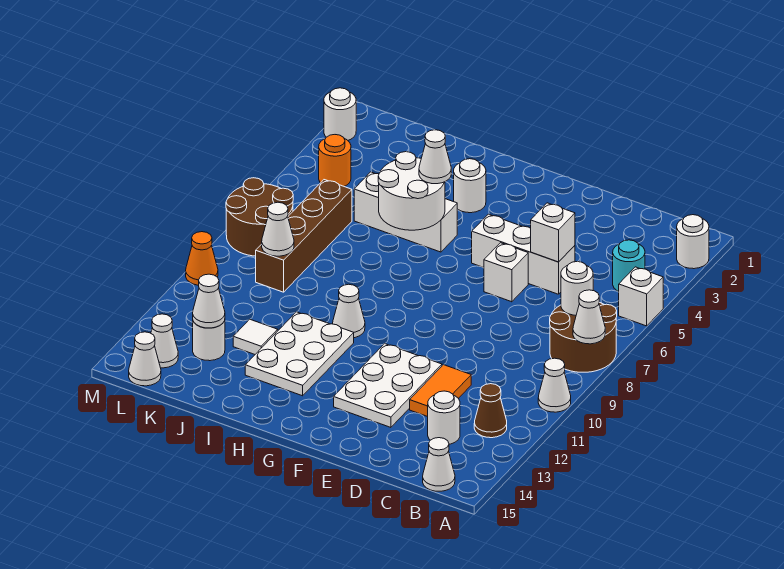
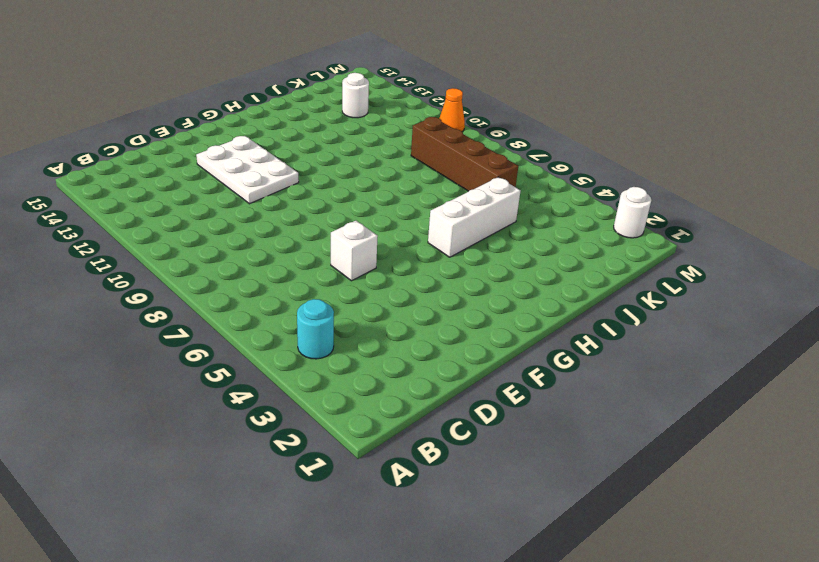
none -> white round brick A2 level 1
none -> white brick A5 level 1
none -> brown round brick A7:B8 level 1
none -> white cone A10 level 1

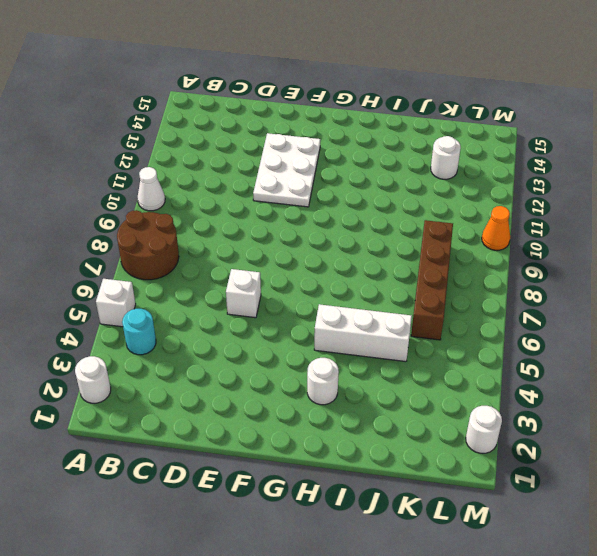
none -> brown cone B12 level 1
none -> white cone B15 level 1
none -> white round brick C13 level 1
none -> white brick D5:F5 level 1

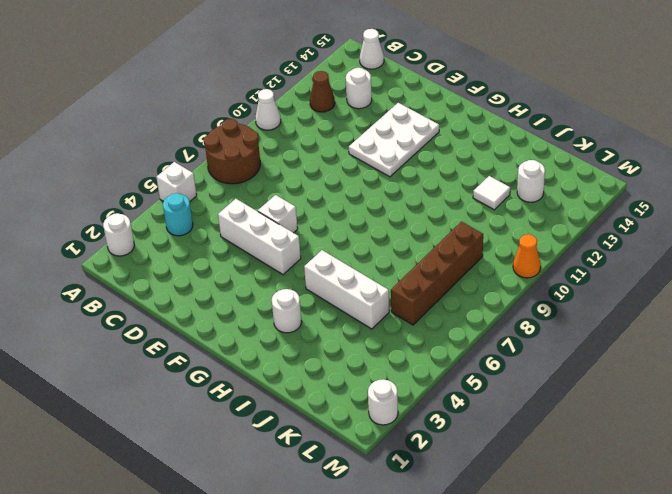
none -> orange tile D11:D12 level 1
none -> white cone H10 level 1
none -> white plate H11:I13 level 1
none -> orange round brick L4 level 1

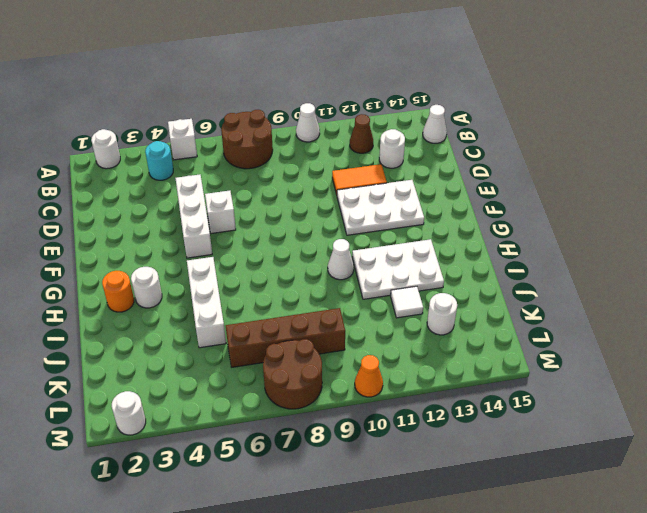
orange round brick H2 level 1 -> orange round brick L4 level 1
none -> white cone L14 level 1
none -> white cone L15 level 1
none -> white cone A8 level 2
none -> white round brick B7 level 2

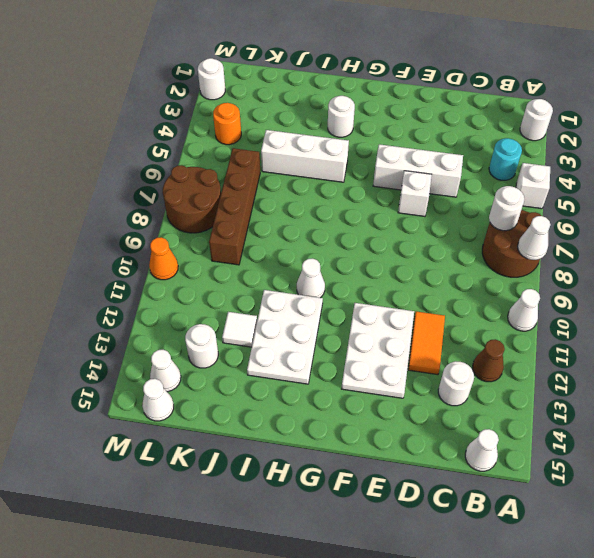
none -> white brick D5 level 2
none -> white round brick H5:I6 level 2
none -> white cone K9 level 2
none -> white cone K13 level 2

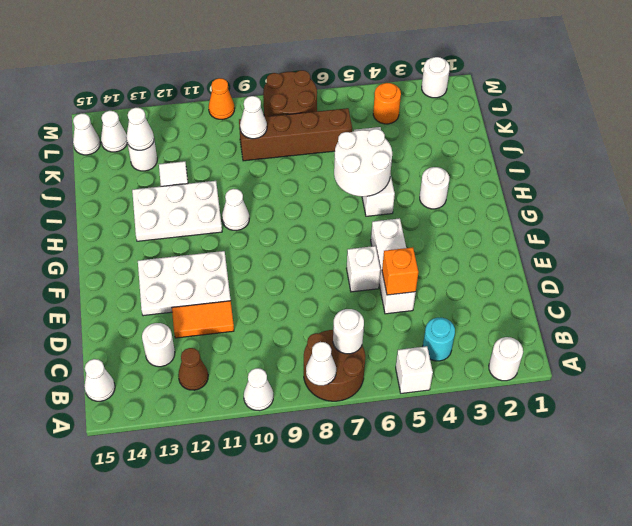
orange brick D5 level 2 -> white brick D5 level 2
none -> white cone H5 level 3

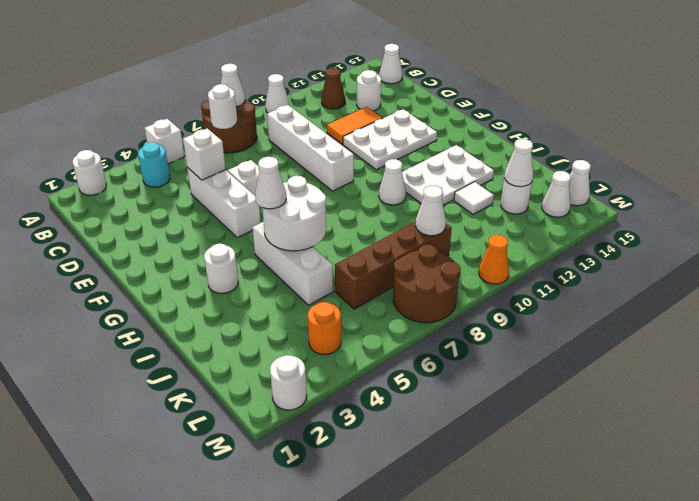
white brick C9:F9 level 1 -> none

